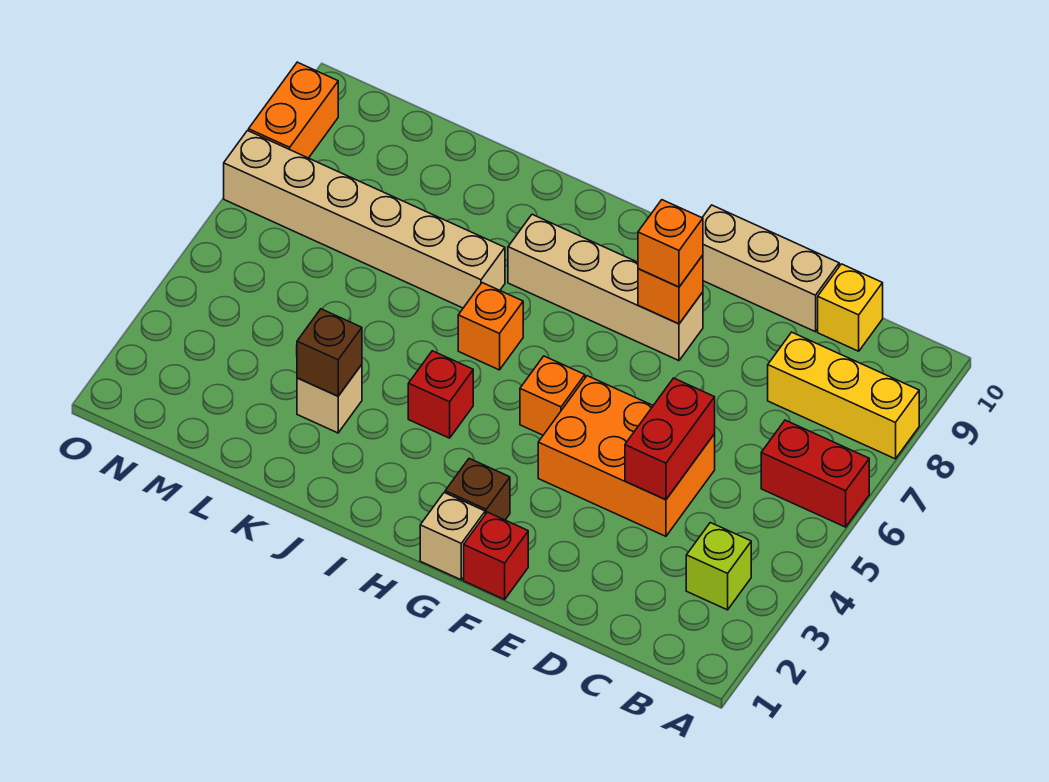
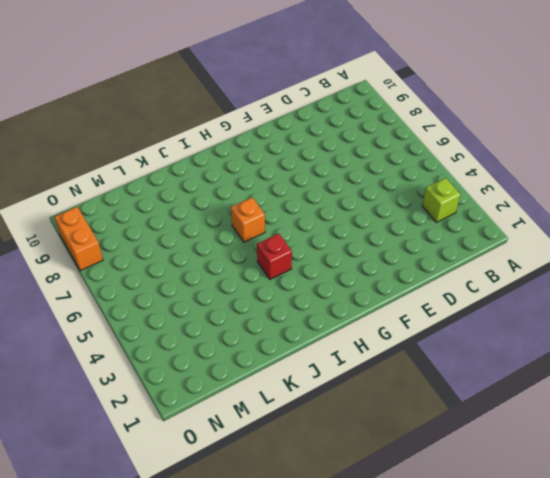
none -> red brick A6:B6 level 1
none -> yellow brick A8:C8 level 1
none -> yellow brick C10 level 1

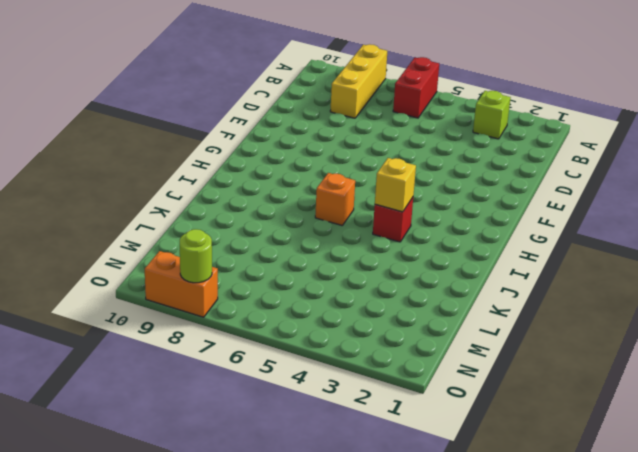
yellow brick I4 level 2 -> yellow brick C10 level 1
lime round brick O8 level 2 -> none
none -> orange brick D4:F5 level 1
none -> tan brick D10:F10 level 1
none -> red brick F1 level 1

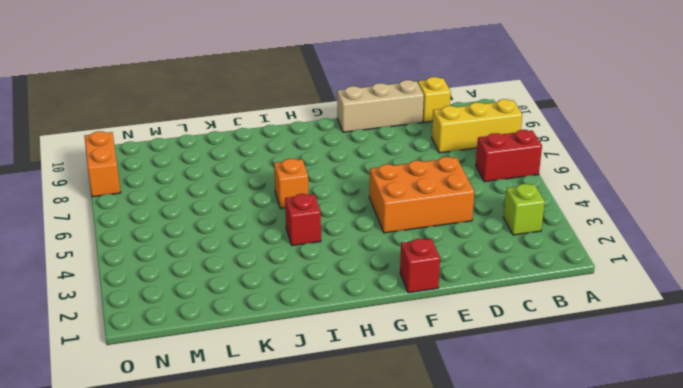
none -> tan brick F8:I8 level 1
none -> tan brick G1 level 1
none -> brown brick G2 level 1

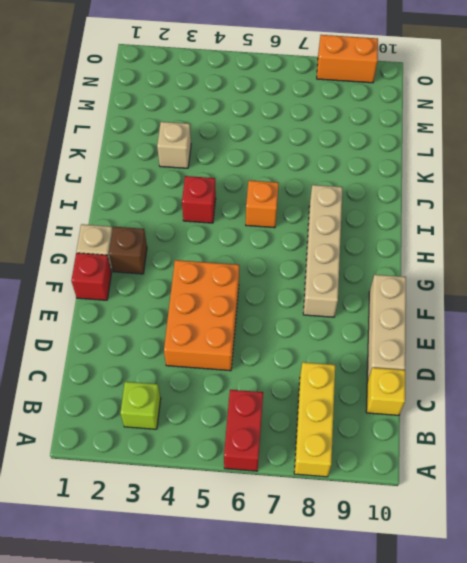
none -> orange brick G5 level 1
none -> tan brick J7:O7 level 1
none -> red brick D4:D5 level 2

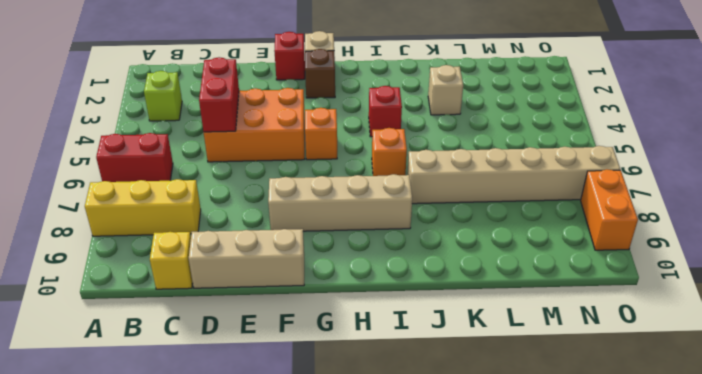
none -> orange brick F8 level 2
none -> brown brick K3 level 2
none -> orange brick F8 level 3

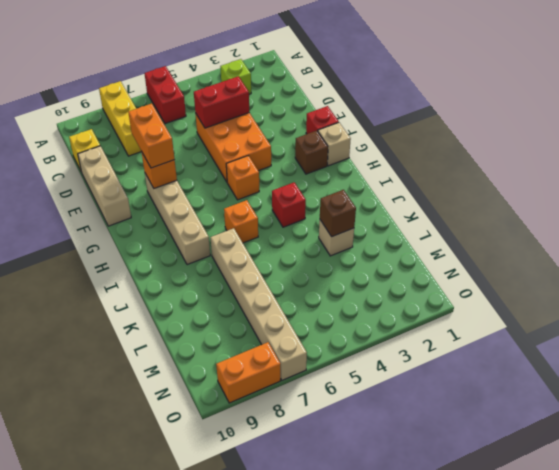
orange brick E8:F8 level 3 -> orange brick F8 level 3

